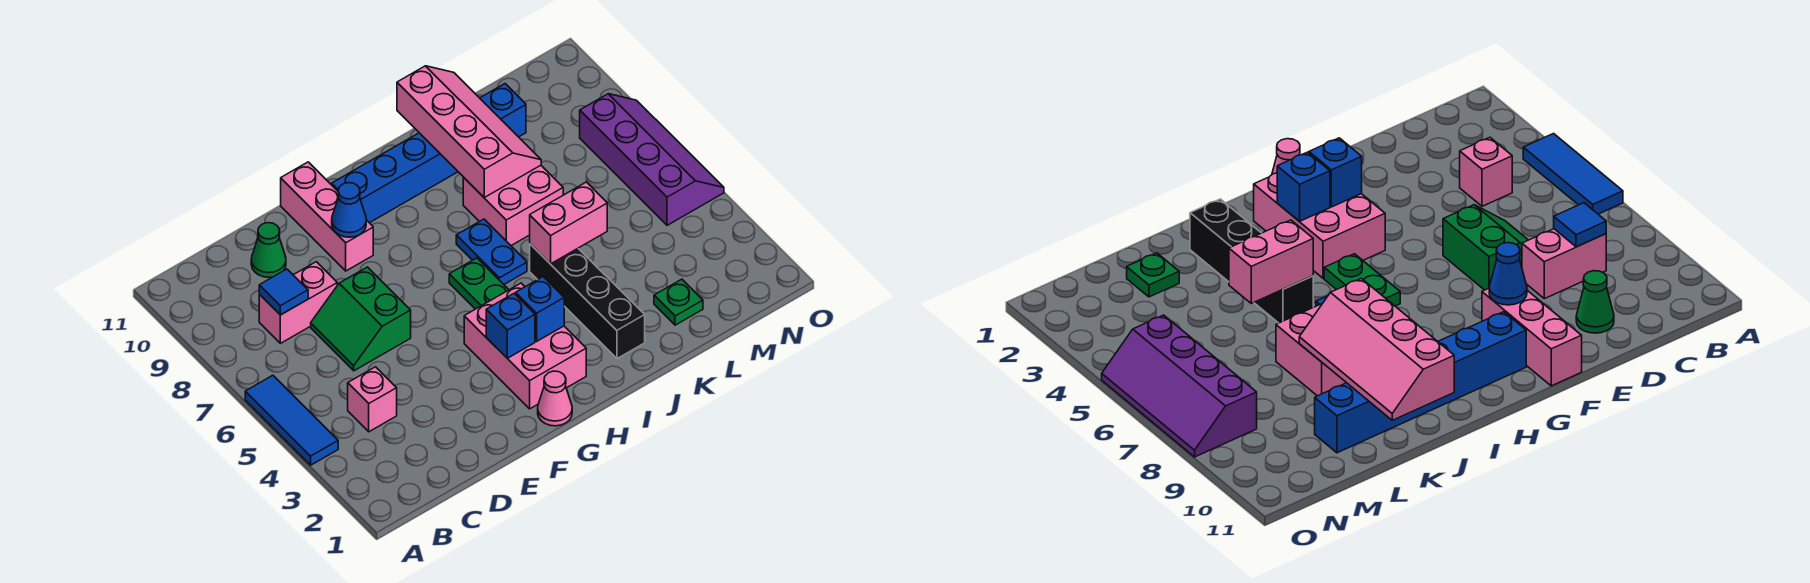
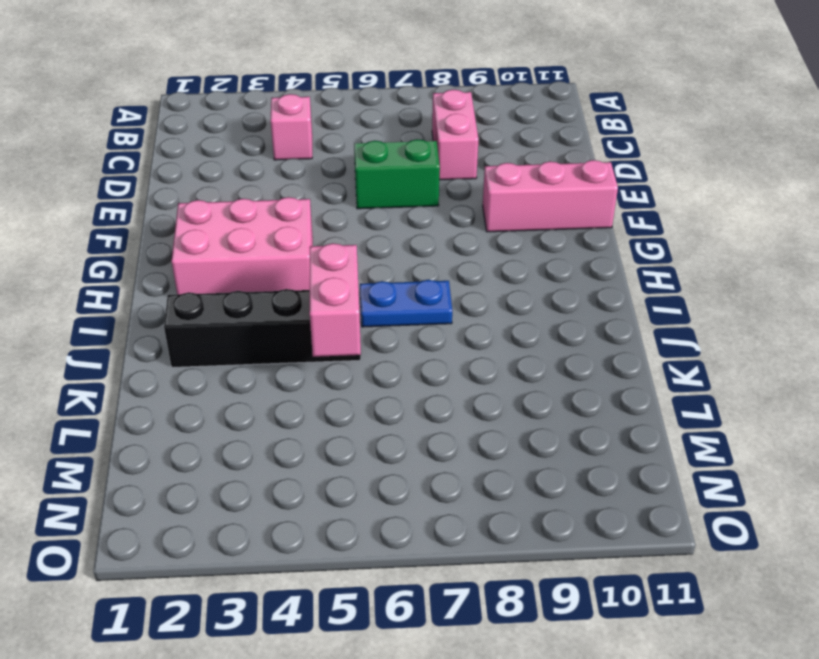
none -> blue tile A4:A6 level 1
none -> green cone D10 level 1
none -> pink cone G1 level 1

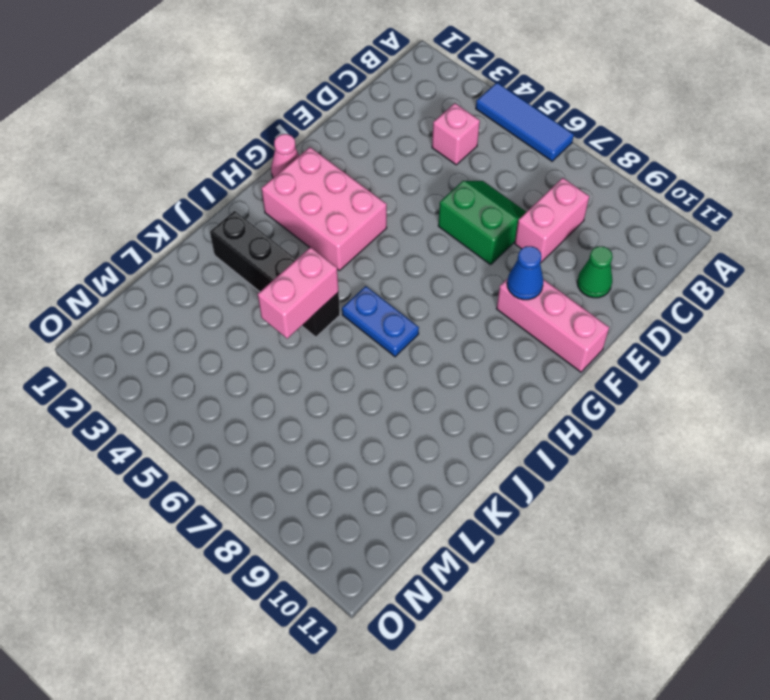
none -> blue brick G10:L10 level 1
none -> green plate H5:H6 level 1
none -> pink brick J7:K8 level 1

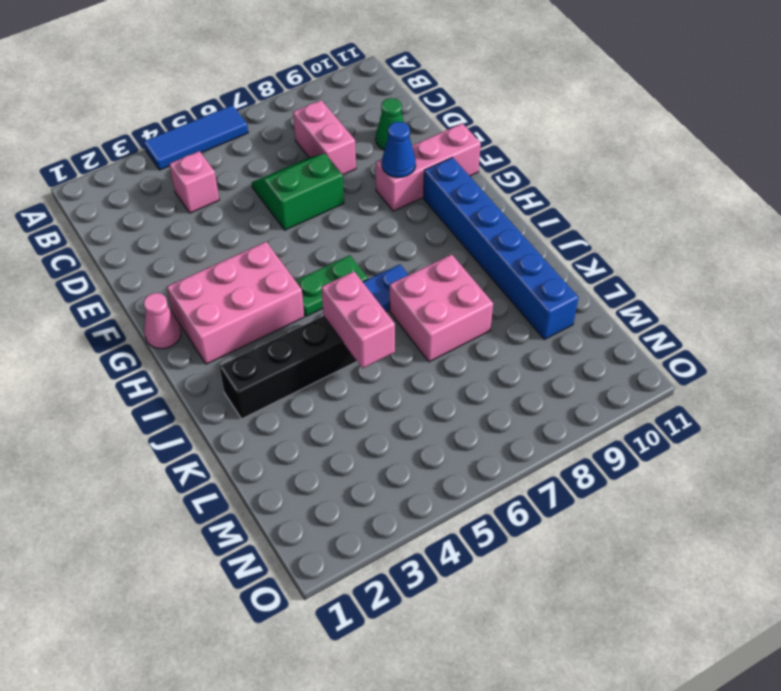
none -> green plate L2 level 1
none -> purple slope N5:O8 level 1 top N
none -> blue tile C8 level 2

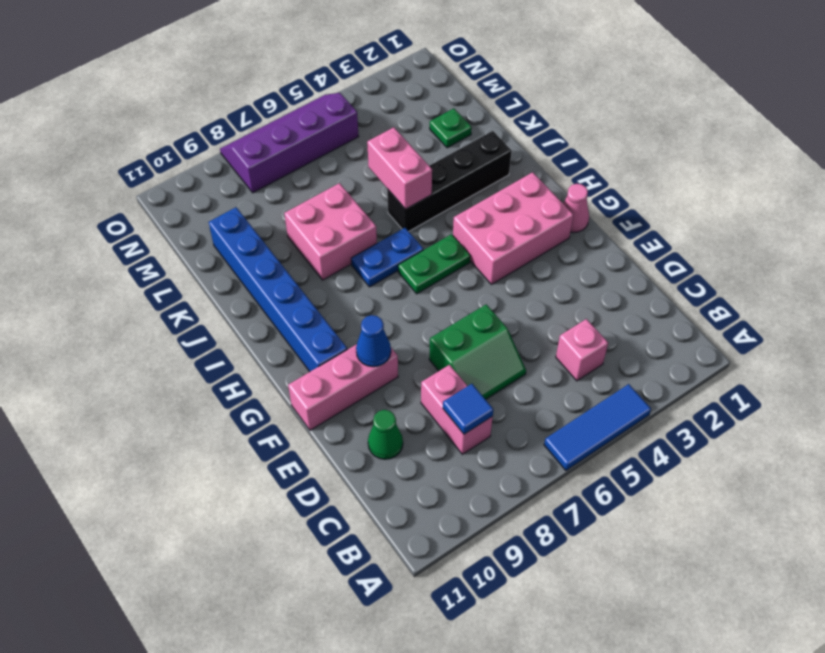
none -> blue brick G3 level 2
none -> blue brick H3 level 2
none -> pink slope J8:K11 level 2 top J

